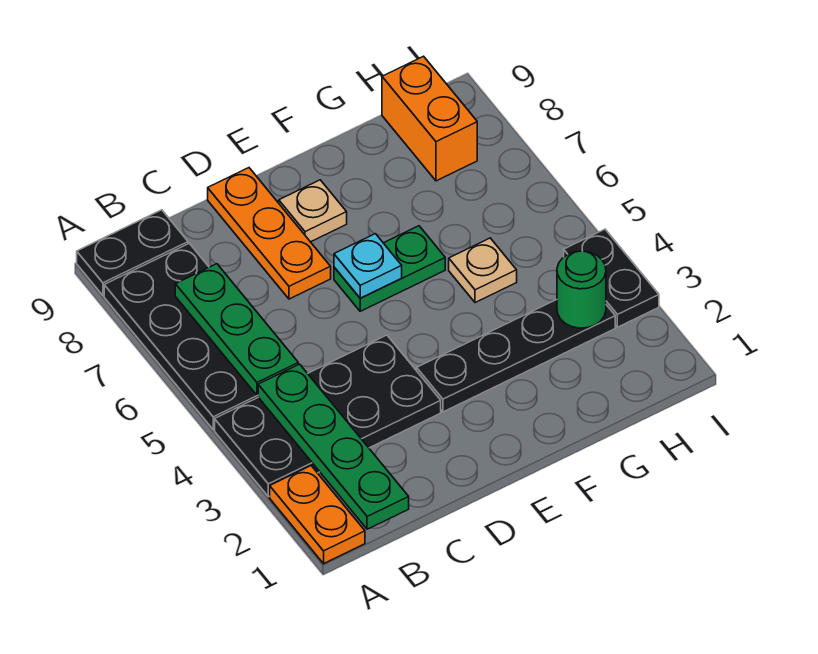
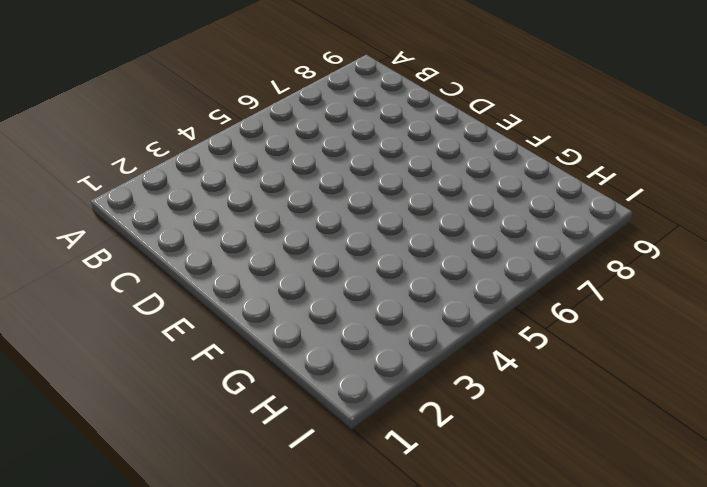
none -> orange plate A1:A2 level 1
none -> black plate A3:D4 level 1
none -> black plate A5:B8 level 1

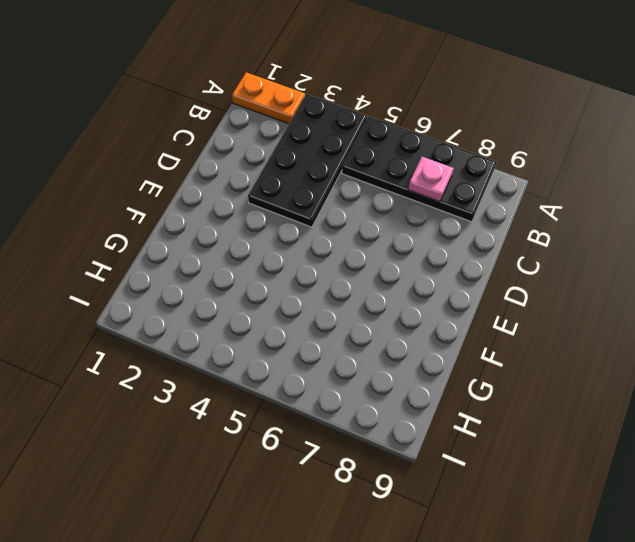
pink plate B7 level 2 -> green plate B5:B7 level 2
none -> black plate A9:B9 level 1
none -> orange plate D7:D9 level 1
none -> black plate E3:H3 level 1

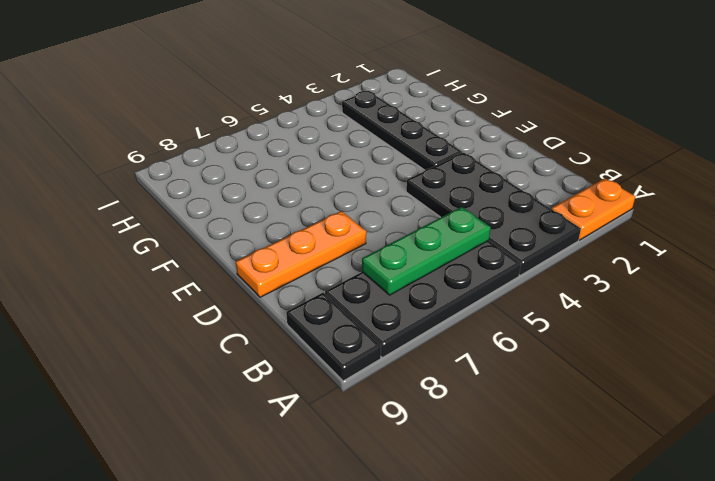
none -> green plate E6:F6 level 1
none -> tan plate E8 level 1
none -> tan plate G5 level 1

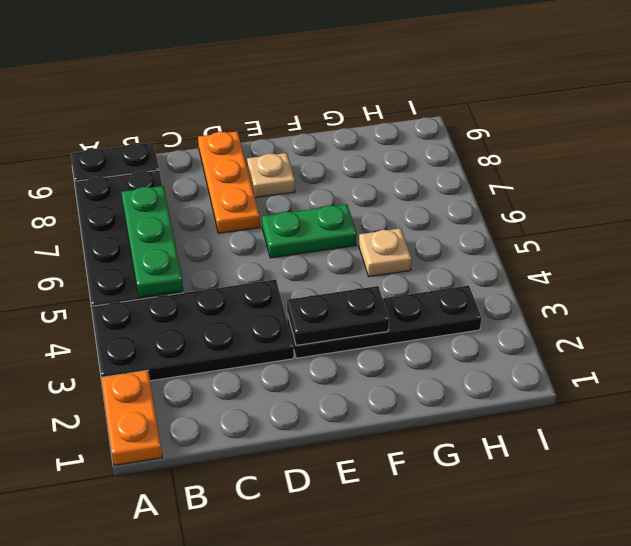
black plate E3:F3 level 2 -> black plate I3:I4 level 1
none -> orange brick H8:H9 level 1
none -> green plate B1:B4 level 2
none -> cyan plate E6 level 2

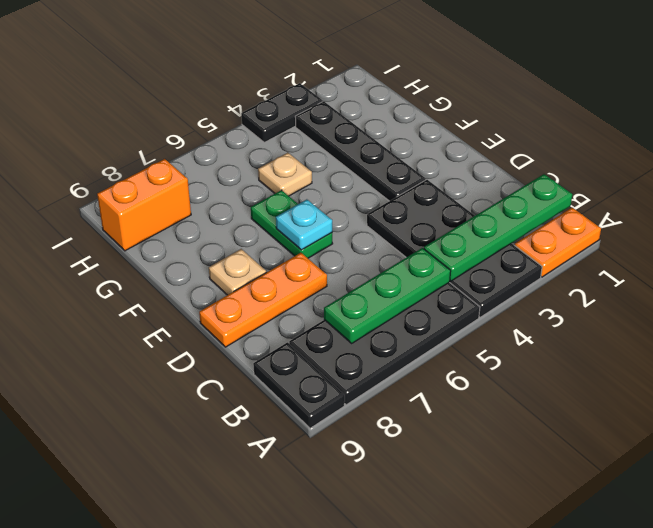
none -> green round brick H3 level 2

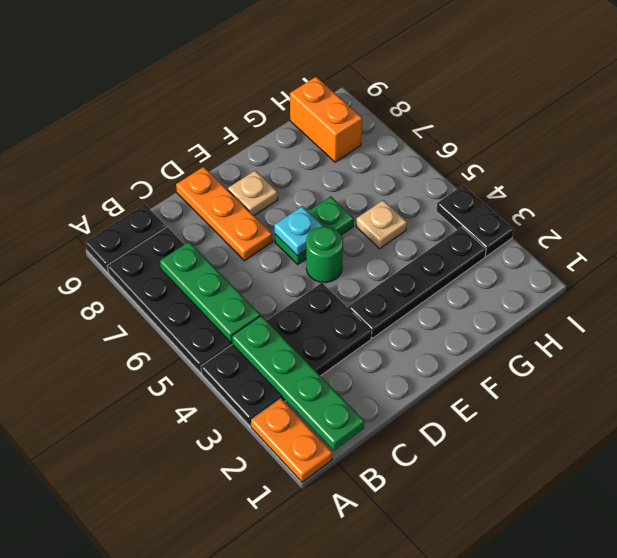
green round brick E5 level 1 -> green round brick H3 level 2

